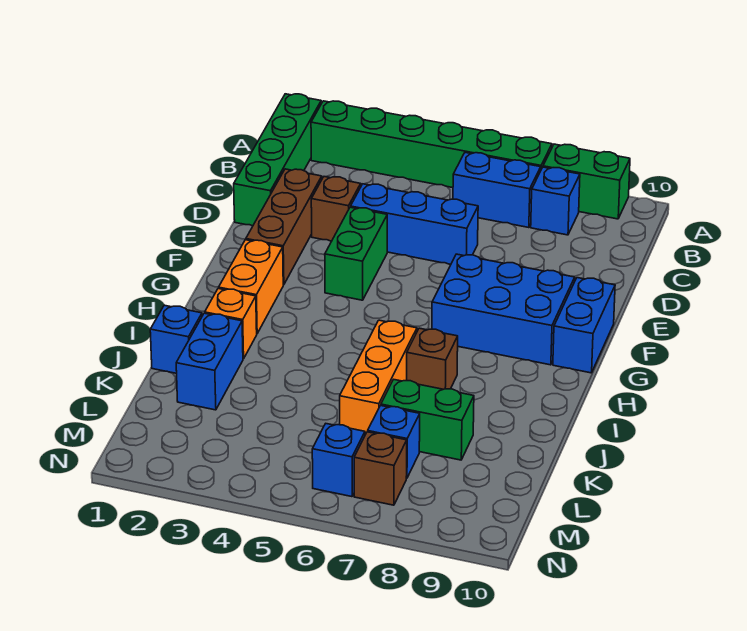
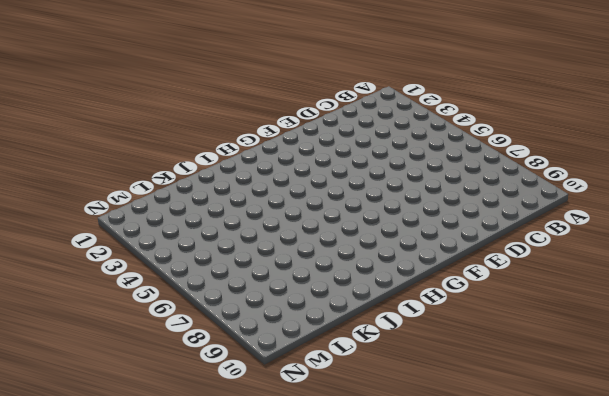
none -> green brick A1:D1 level 1
none -> green brick A2:A7 level 1
none -> green brick A8:A9 level 1

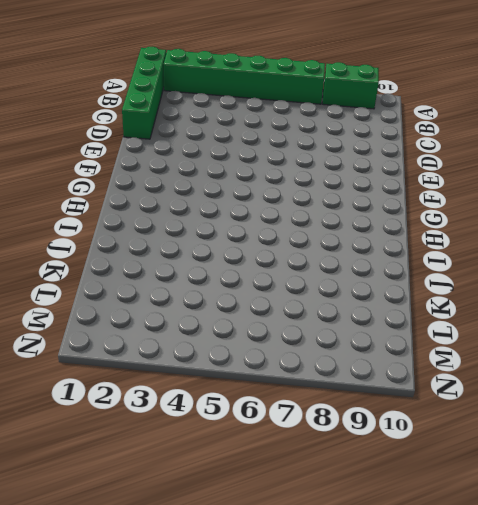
none -> blue brick B6:B7 level 1
none -> blue brick B8 level 1
none -> brown brick D2:F2 level 1

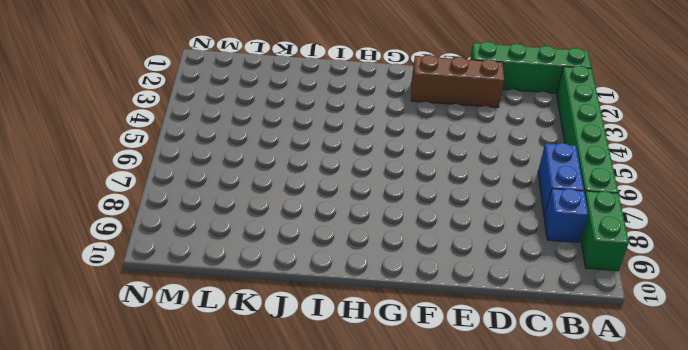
none -> brown brick D3 level 1
none -> blue brick D4:D6 level 1
none -> green brick E4:F4 level 1

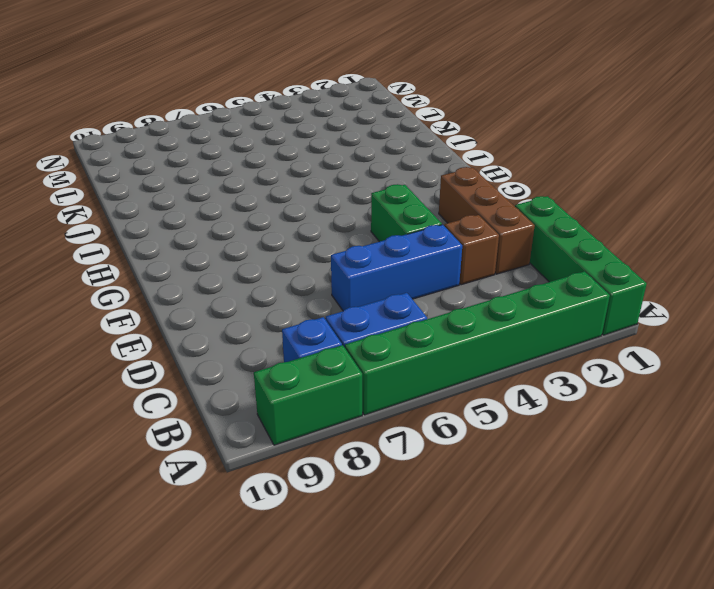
none -> blue brick F7:G9 level 1
none -> blue brick F10:G10 level 1
none -> orange brick G2:H2 level 1

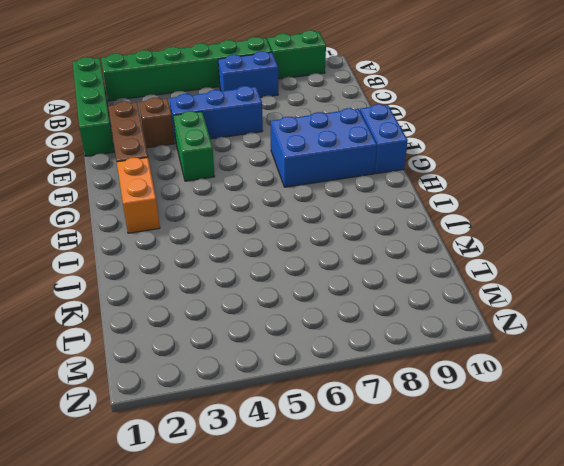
none -> blue brick B8 level 1
none -> orange brick I2 level 1
none -> orange brick I6:K6 level 1

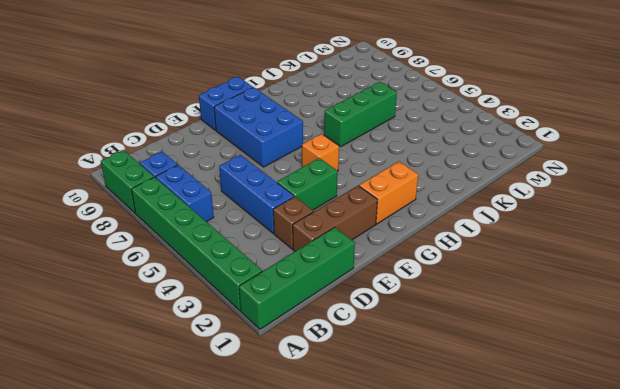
orange brick G5 level 1 -> orange brick I2 level 1
green brick I6:K6 level 1 -> orange brick I6:K6 level 1
none -> brown brick I7 level 1
none -> blue brick J1 level 1
none -> blue brick J2:K2 level 1

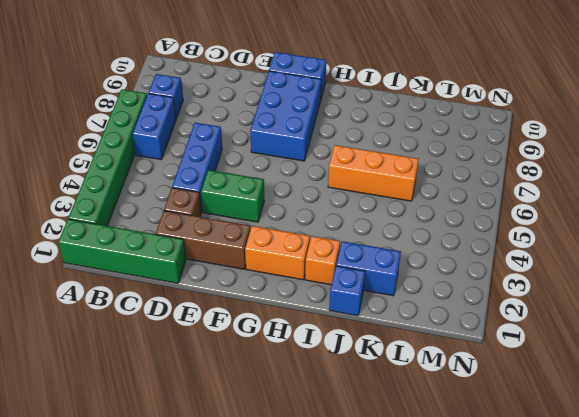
none -> green brick A8:A9 level 1
none -> brown brick I7 level 1
none -> green brick K7:K8 level 1

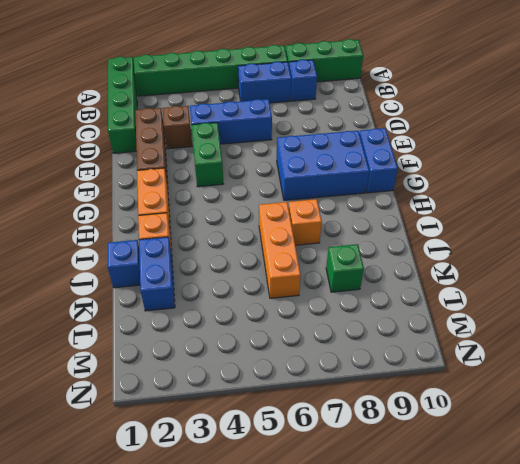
green brick A8:A10 level 1 -> green brick A8:A9 level 1
orange brick I7 level 1 -> brown brick I7 level 1
green brick K8 level 1 -> green brick K7:K8 level 1
none -> blue brick L7 level 1
none -> blue brick M6 level 1
none -> brown brick M7 level 1

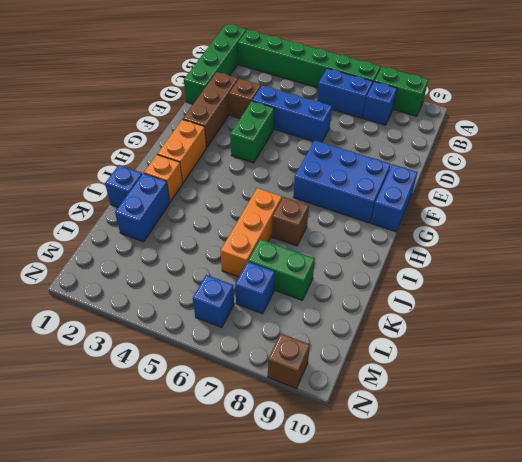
brown brick N9 level 1 -> brown brick M7 level 1

